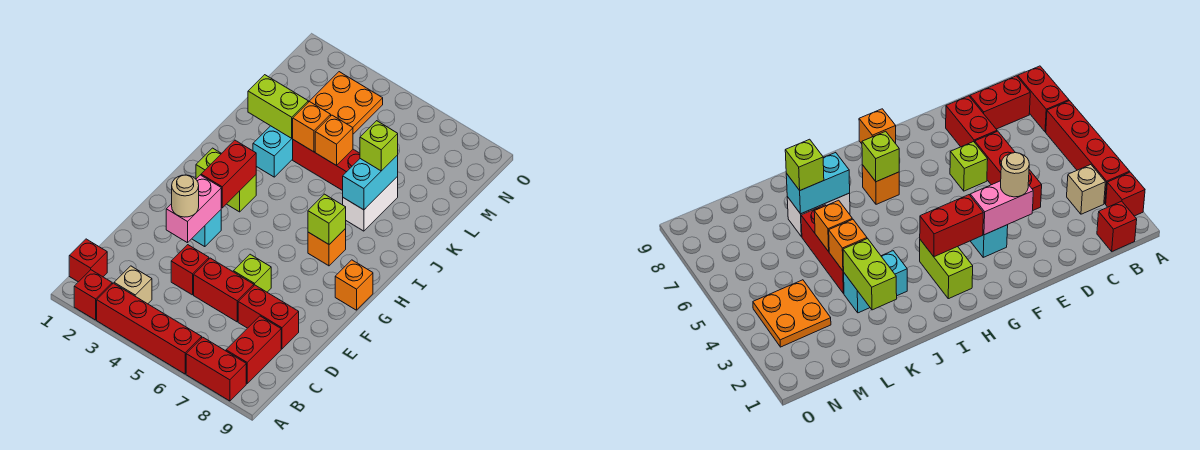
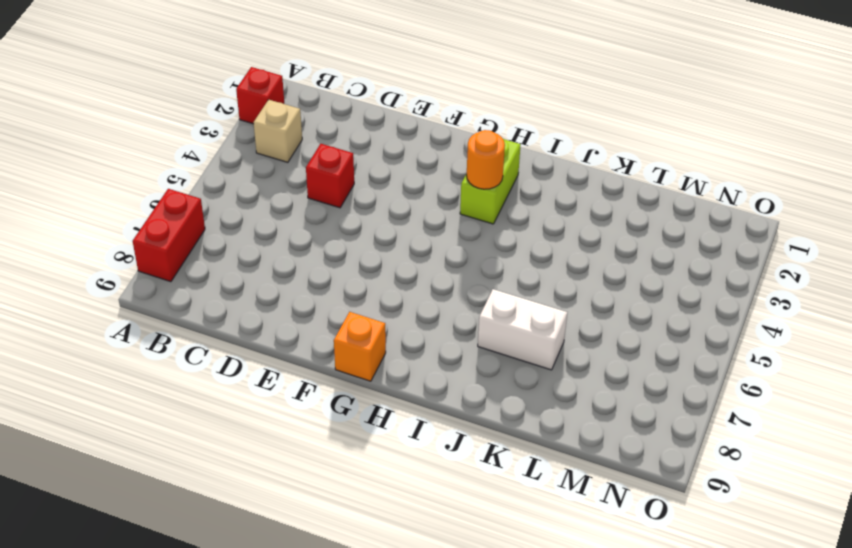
orange round brick H3 level 2 -> red brick G3:H3 level 2
none -> red brick A3:A6 level 1
none -> red brick B1 level 1
none -> red brick B8:C8 level 1

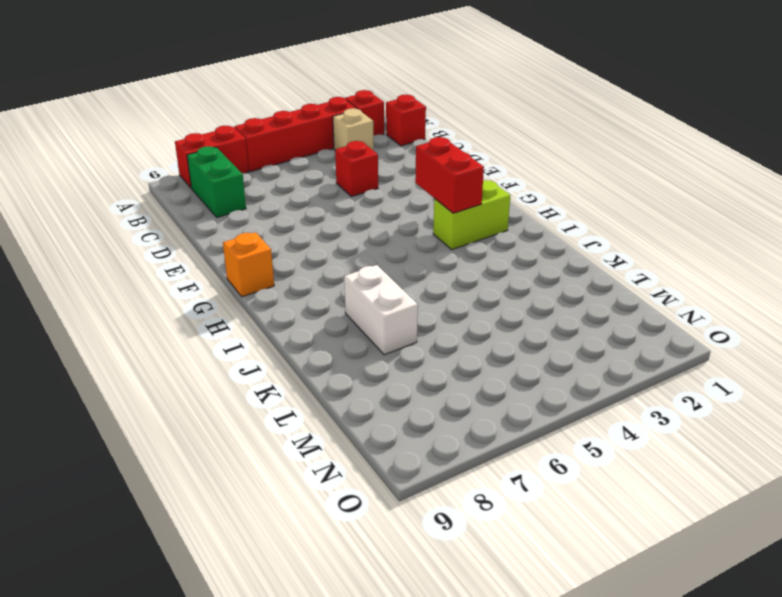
green brick B8:C8 level 1 -> red brick B8:C8 level 1
none -> red brick D5:D6 level 1
none -> red brick D7:D8 level 1
none -> lime brick E6 level 1

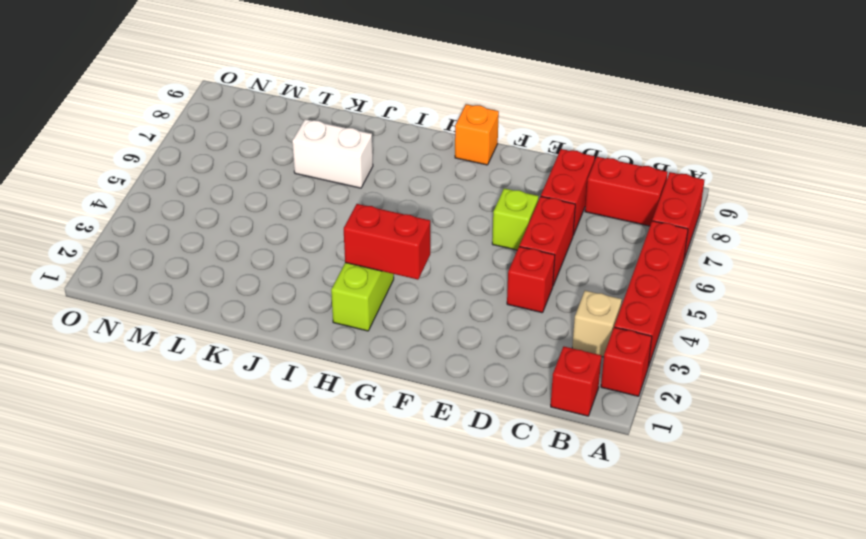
none -> cyan brick F3 level 1
none -> orange brick H7 level 1
none -> cyan brick J3:K3 level 1

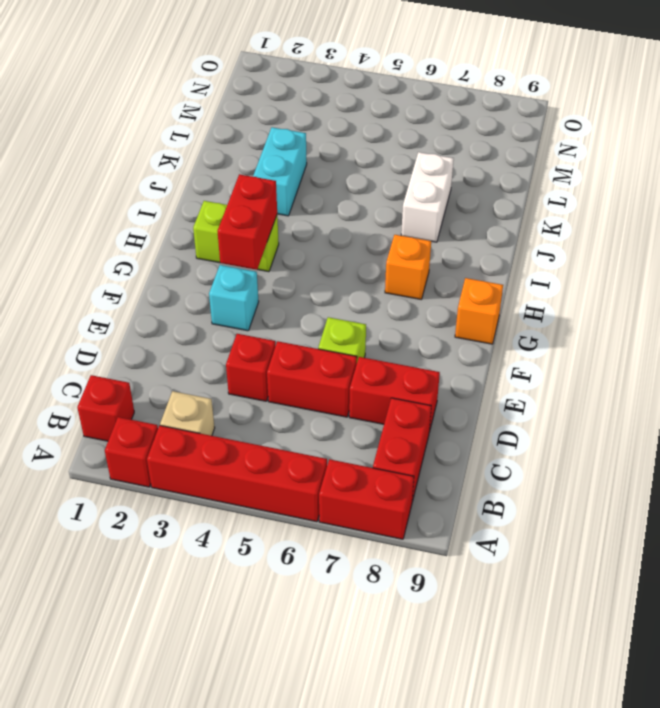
none -> red brick K4:K6 level 1
none -> orange plate M3:N4 level 1
none -> pink brick E3:F3 level 2

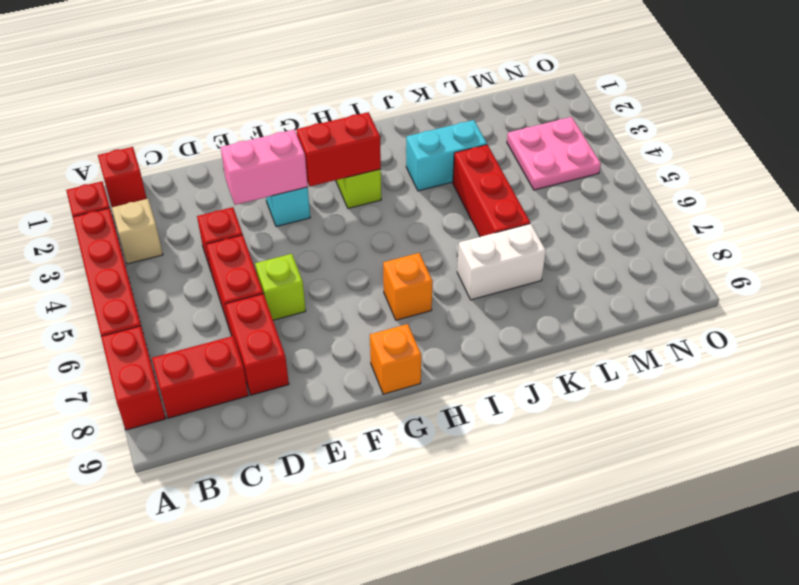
pink plate M3:N4 level 1 -> orange plate M3:N4 level 1
none -> lime brick H7 level 2
none -> cyan brick J7:K7 level 2
none -> lime brick K2:K3 level 2

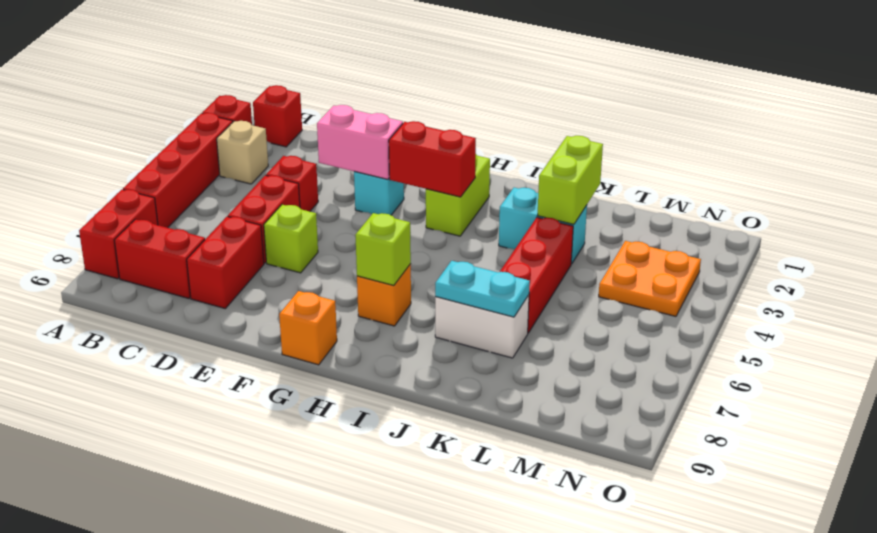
cyan plate J7:K7 level 2 -> cyan brick J7:K7 level 2
none -> orange brick K4 level 2
none -> orange brick K5 level 2
none -> tan round brick E3 level 3

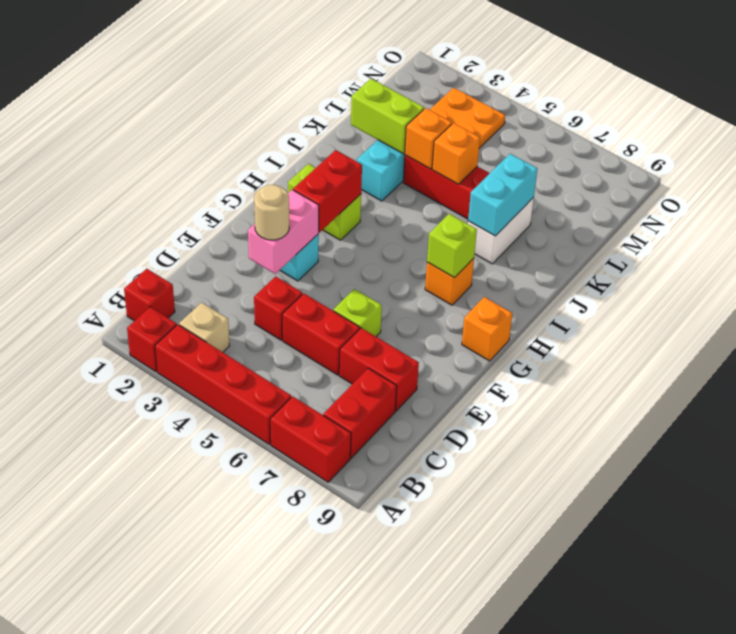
none -> lime brick K7 level 3

